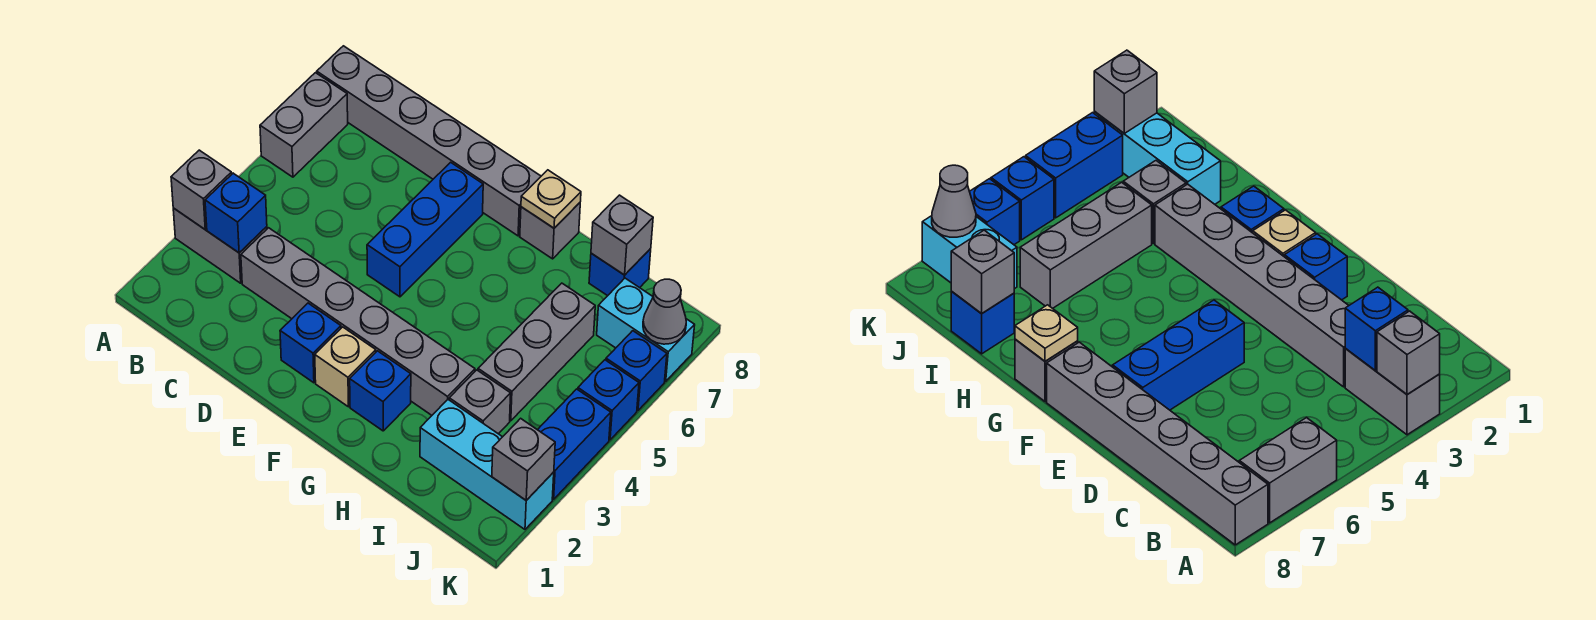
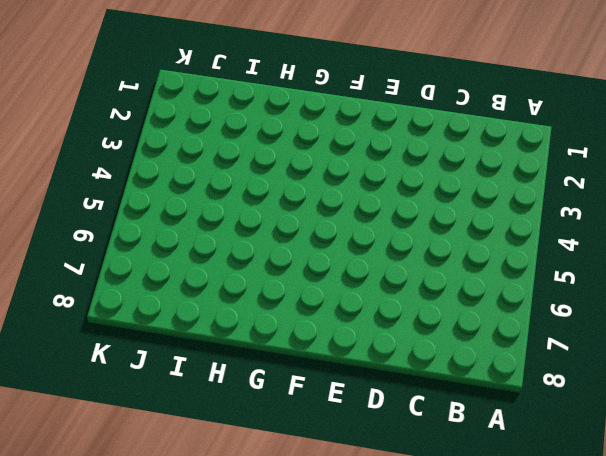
none -> grey brick A3:B3 level 1
none -> grey brick A6:A7 level 1
none -> grey brick A8:F8 level 1

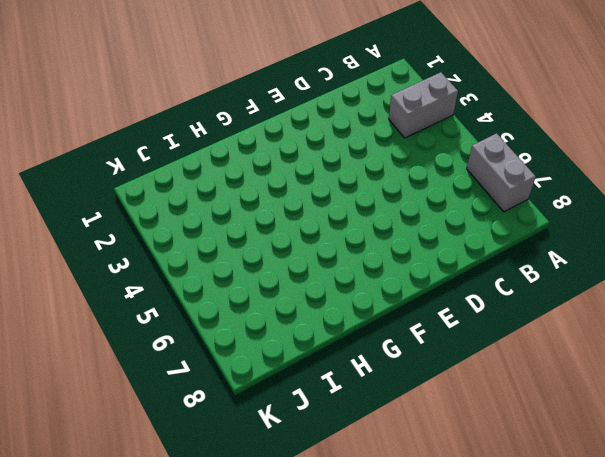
none -> grey brick A8:F8 level 1
none -> grey brick C3:H3 level 1
none -> blue brick E2 level 1

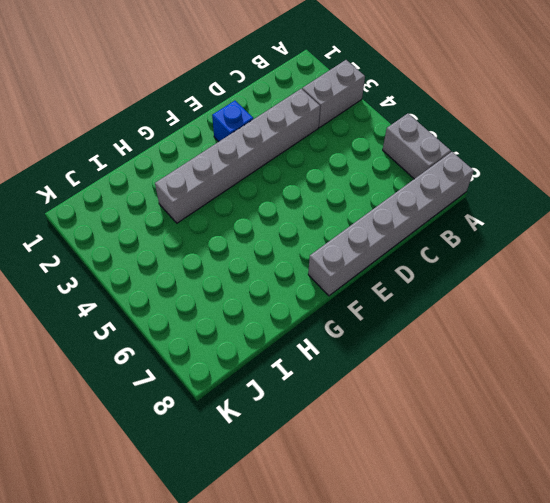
none -> blue brick E5:E7 level 1
none -> tan brick F2 level 1
none -> blue brick G2 level 1

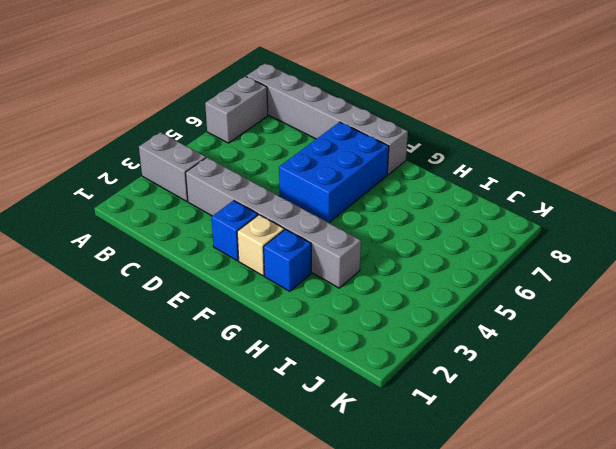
blue brick E5:F7 level 1 -> blue brick E5:E7 level 1
none -> grey brick G8 level 1
none -> cyan brick I2:K2 level 1
none -> grey brick I3 level 1

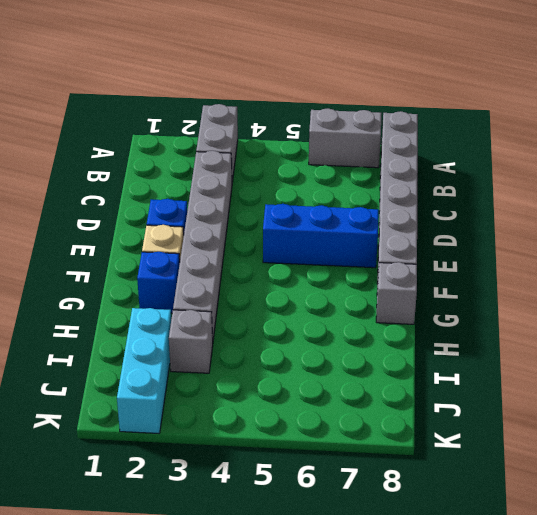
none -> grey brick I4:I6 level 1
none -> blue brick I8 level 1
none -> cyan brick J7:K7 level 1

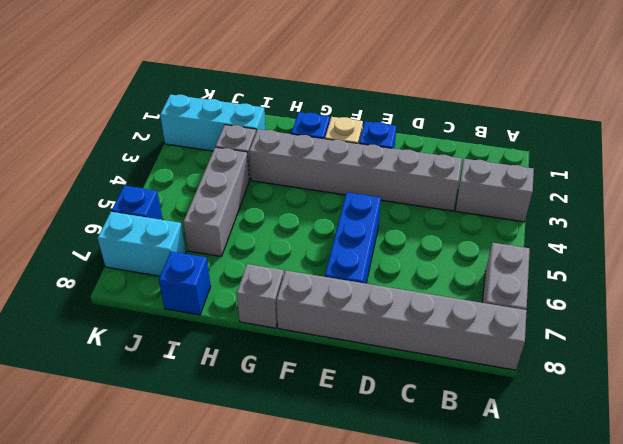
none -> blue brick K3:K4 level 1
none -> blue brick K5 level 1
none -> grey brick A3 level 2

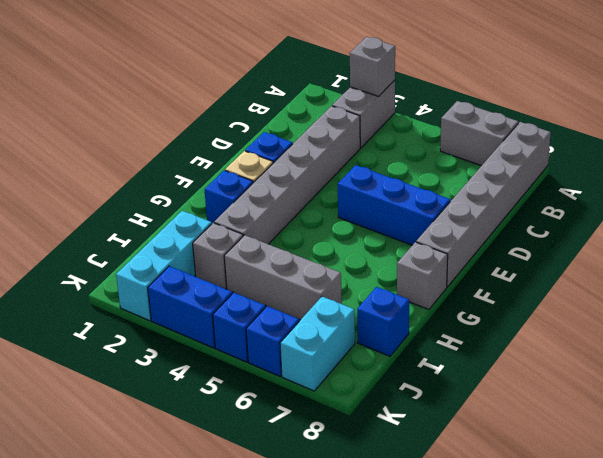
none -> blue brick B3 level 2
none -> tan plate G8 level 2
none -> grey brick I8 level 2

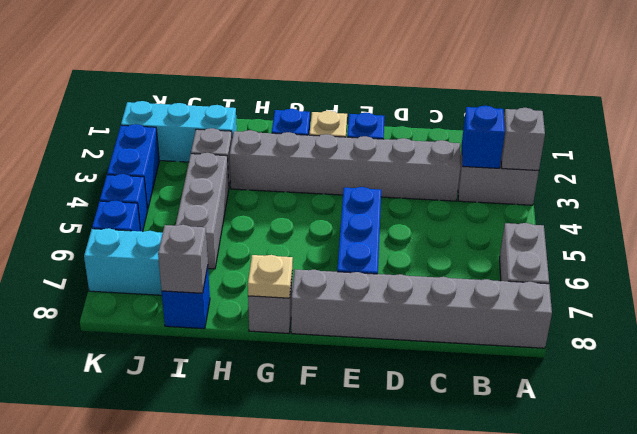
none -> grey brick K2 level 2
none -> grey cone K7 level 2

